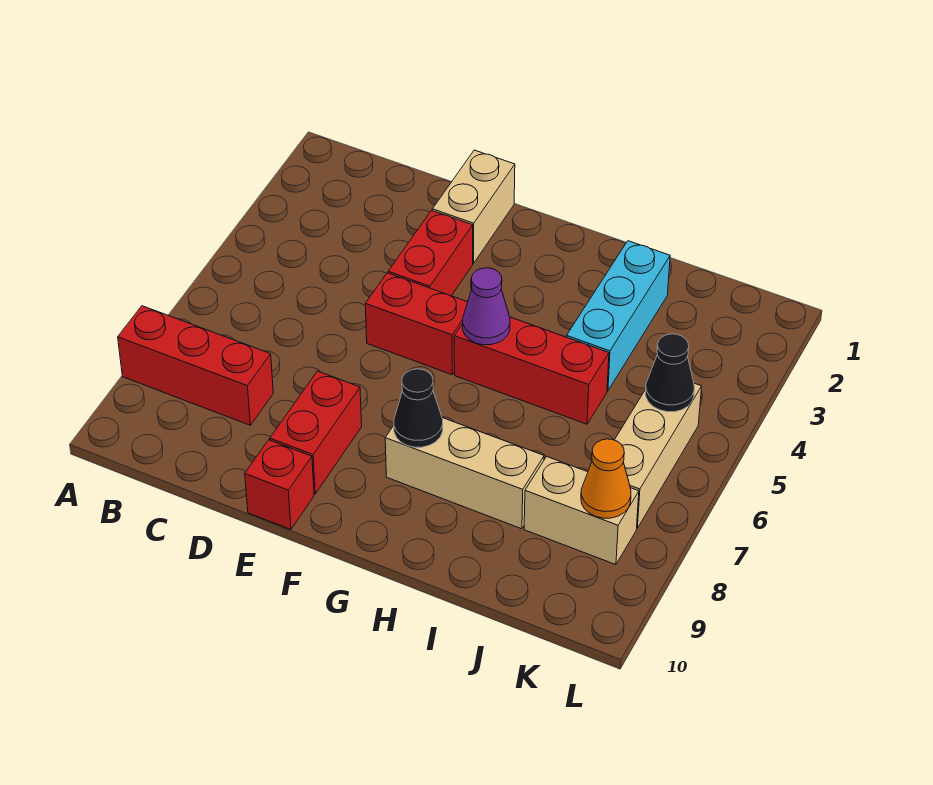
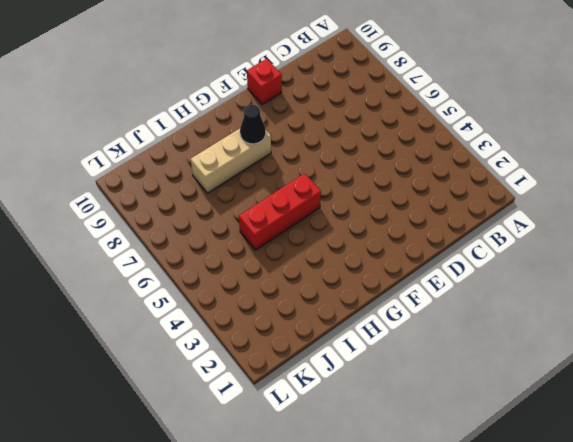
none -> red brick A8:C8 level 1
none -> tan brick E1:E2 level 1
none -> red brick E3:E4 level 1

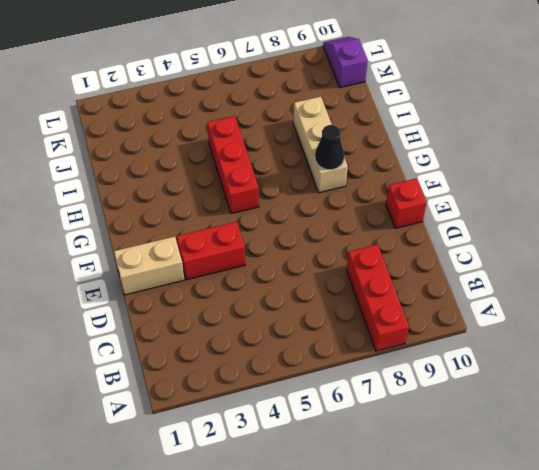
purple slope K10:L10 level 1 top K -> none
none -> red brick E5:F5 level 1
none -> red brick E8:E9 level 1
none -> cyan brick I2:I4 level 1

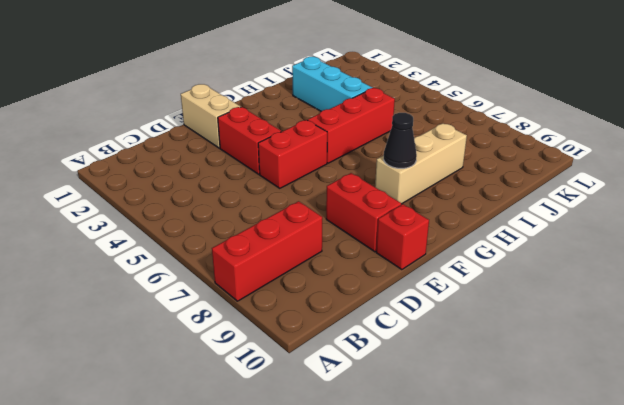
none -> tan brick J8:K8 level 1
none -> tan brick K5:K7 level 1
none -> purple cone G5 level 2

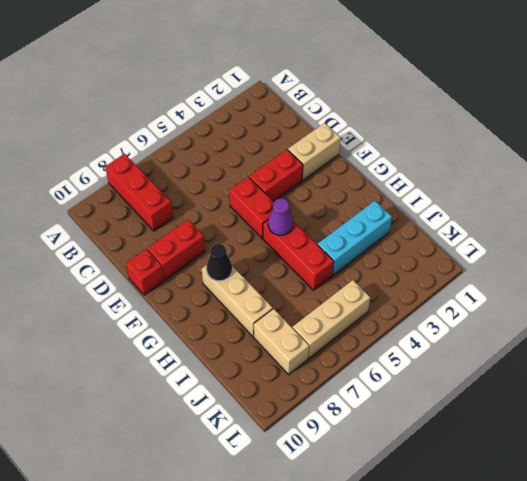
none -> black cone K5 level 2
none -> orange cone K8 level 2

